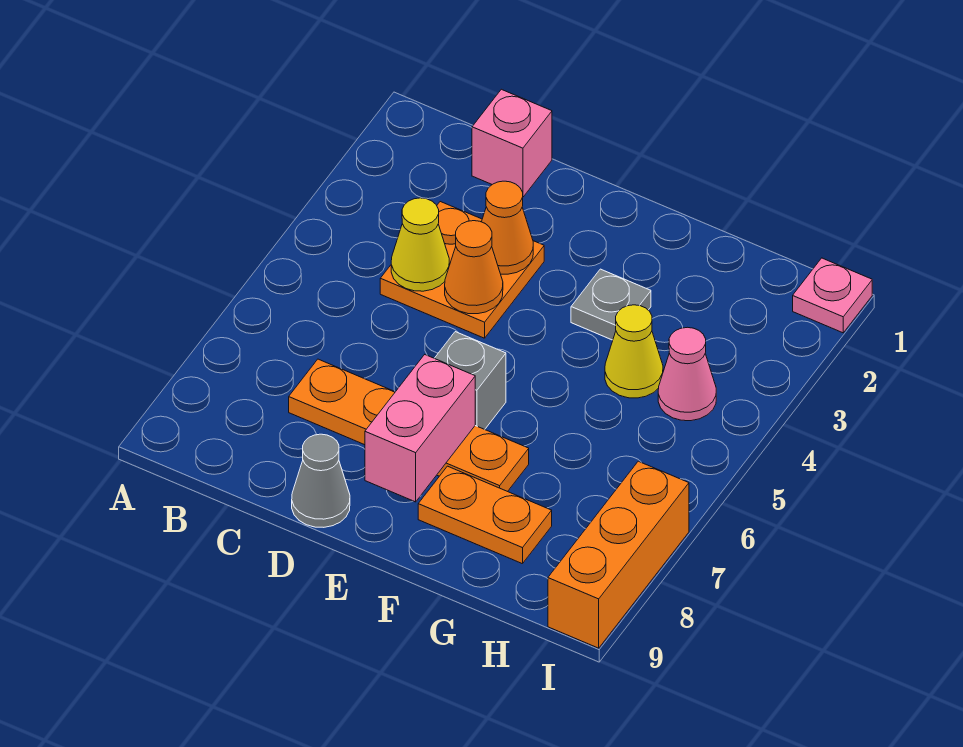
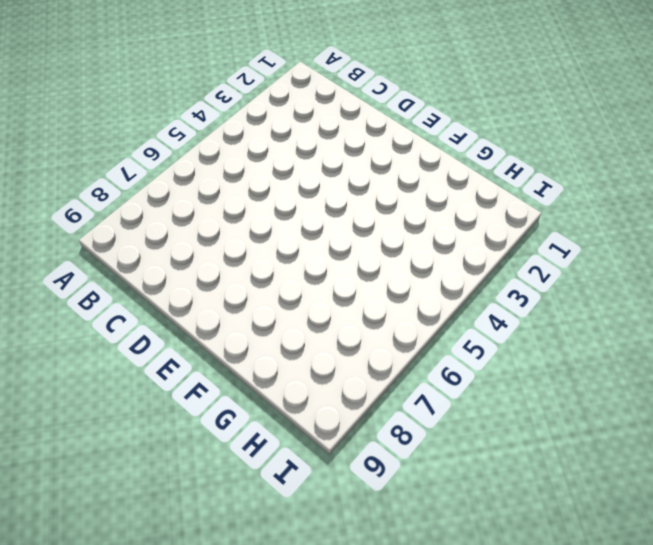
none -> pink brick C1 level 1
none -> orange plate C3:D4 level 1
none -> orange plate C7:F7 level 1

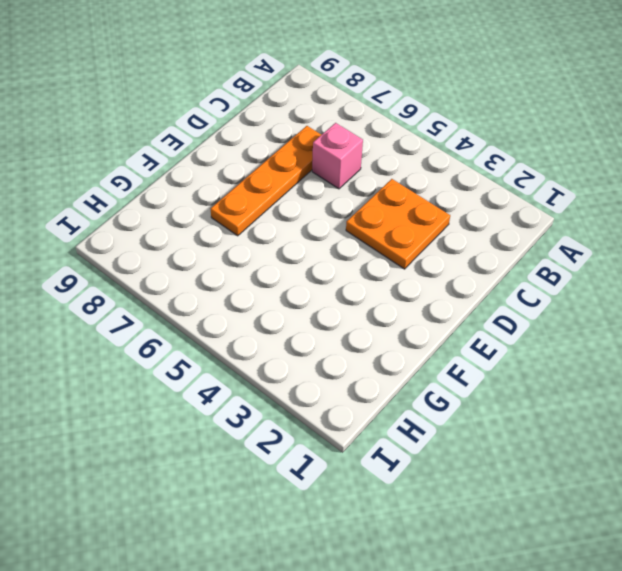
pink brick C6 level 1 -> pink brick C1 level 1
none -> grey cone D9 level 1
none -> grey brick E6 level 1
none -> grey plate F3 level 1

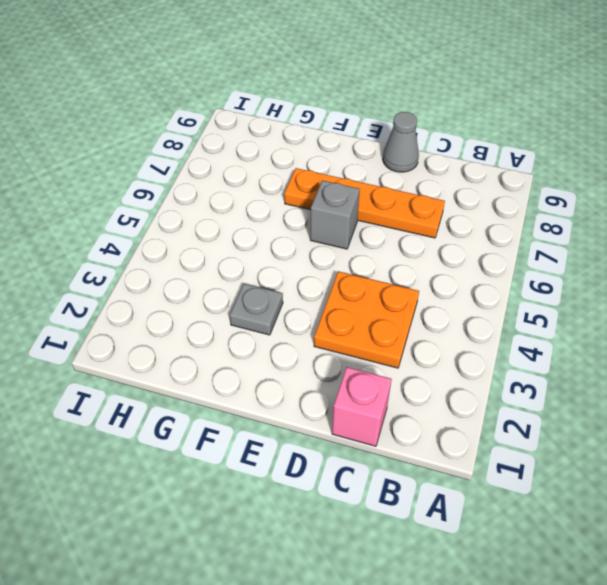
none -> orange plate F8:G8 level 1
none -> yellow cone G4 level 1
none -> pink cone H4 level 1

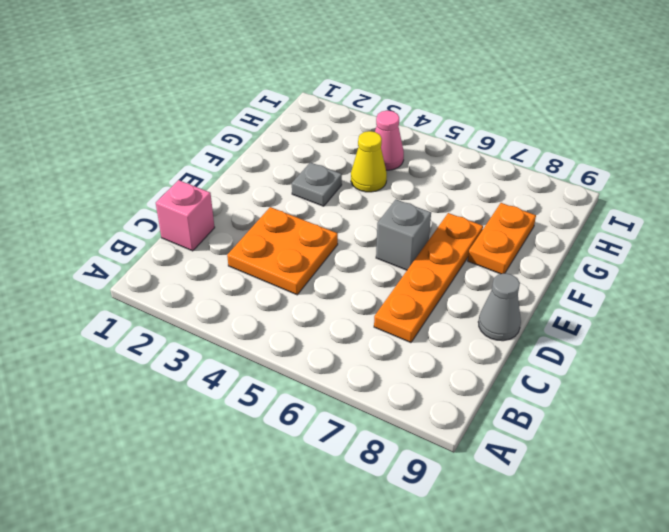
none -> pink plate I1 level 1
none -> orange brick I7:I9 level 1
none -> yellow cone C4 level 2

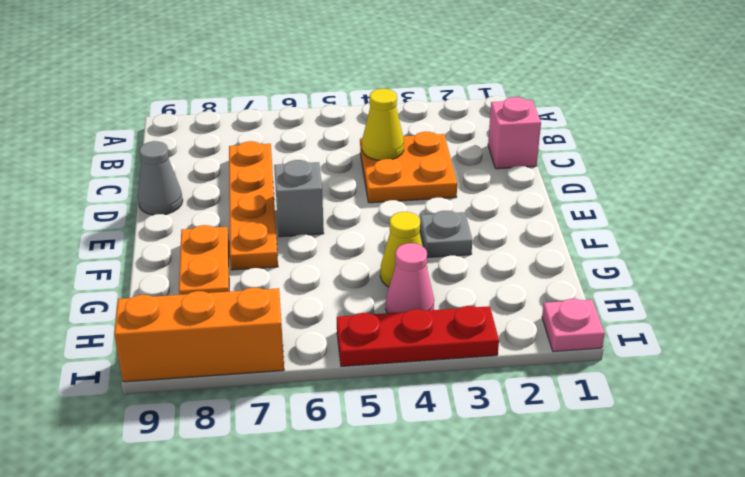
red plate I3:I5 level 1 -> none
none -> orange cone D3 level 2
none -> orange cone D4 level 2
none -> pink brick E7:E8 level 2

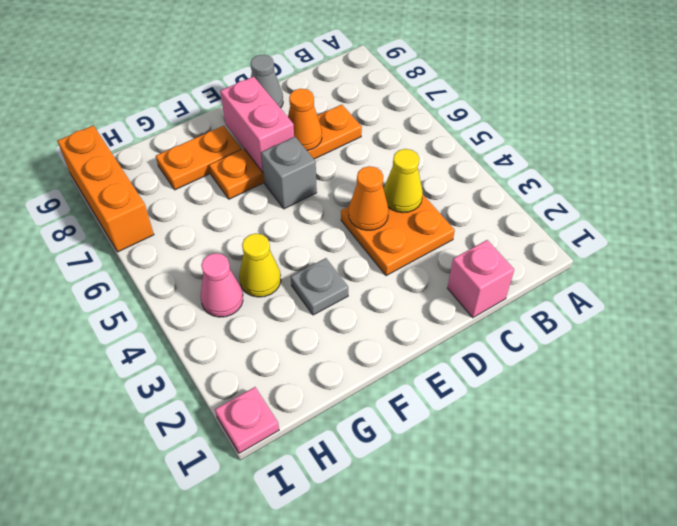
orange cone D7 level 2 -> orange cone D3 level 2

